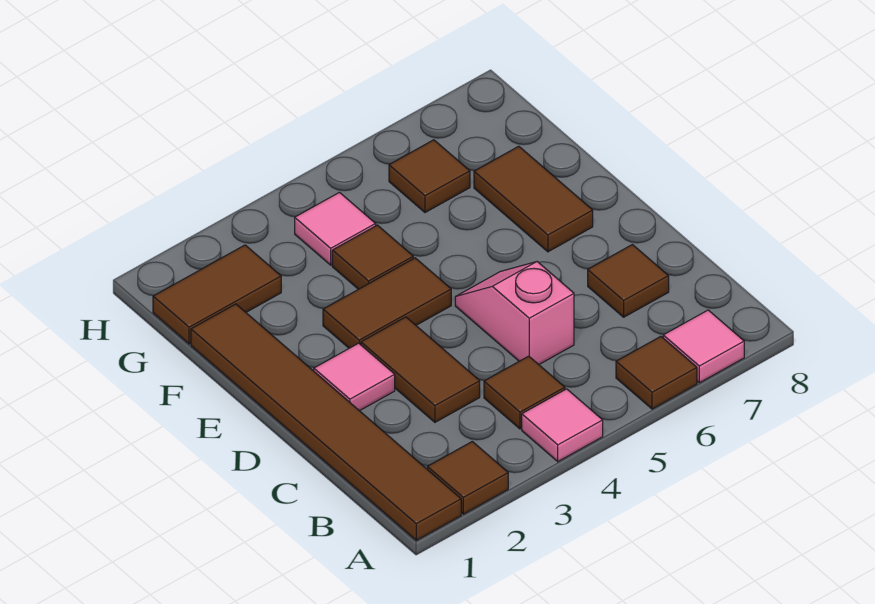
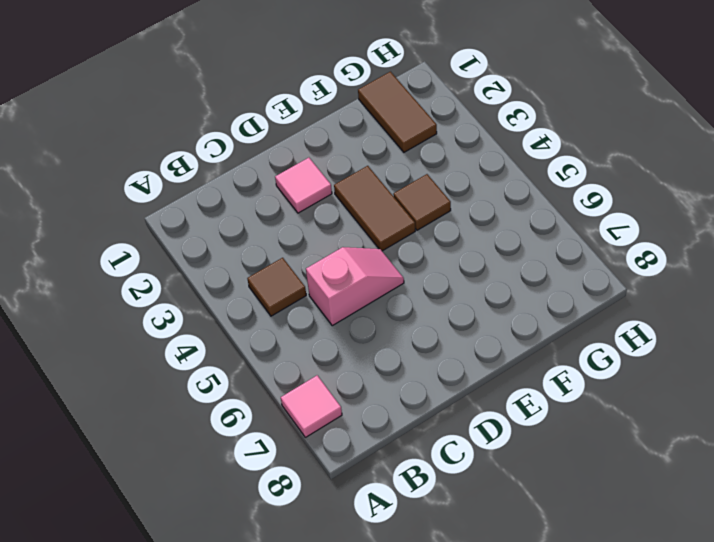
none -> brown tile A1:F1 level 1
none -> brown tile A2 level 1
none -> pink tile A4 level 1

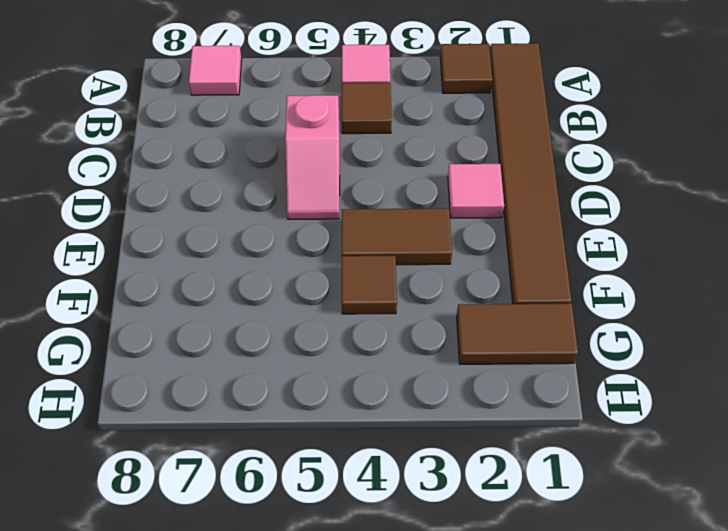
none -> brown tile A6 level 1
none -> brown tile C3:D3 level 1
none -> brown tile C7 level 1

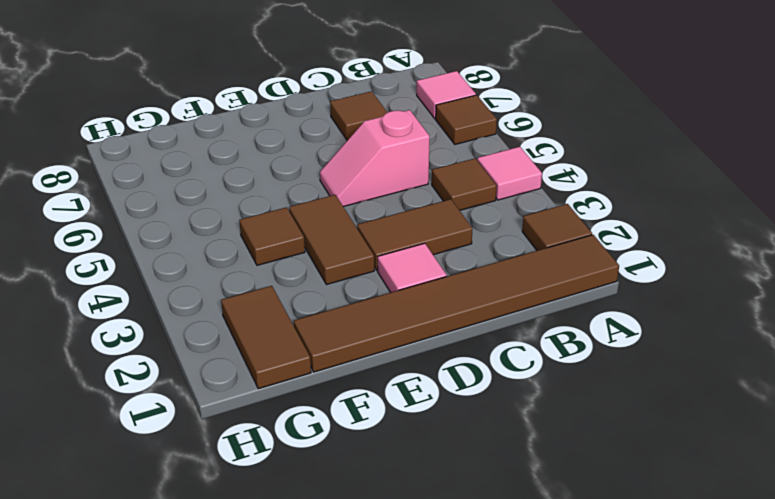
none -> brown tile E7:F7 level 1
none -> pink tile G4 level 1
none -> brown tile G6 level 1

